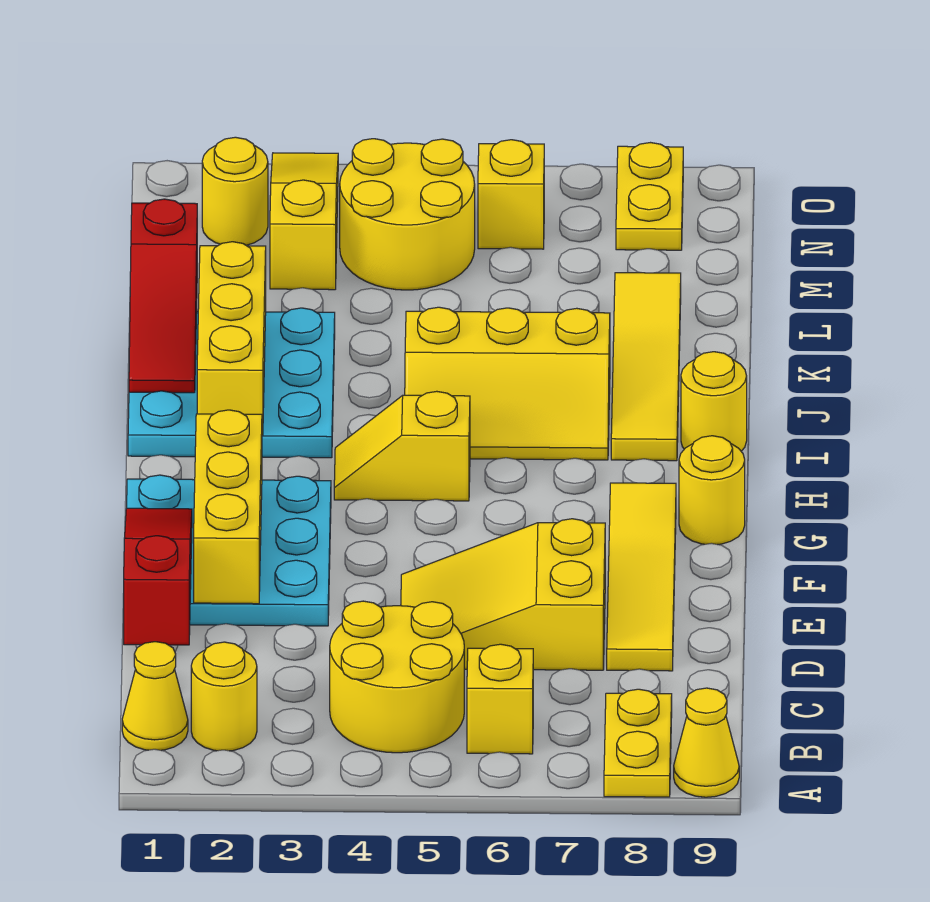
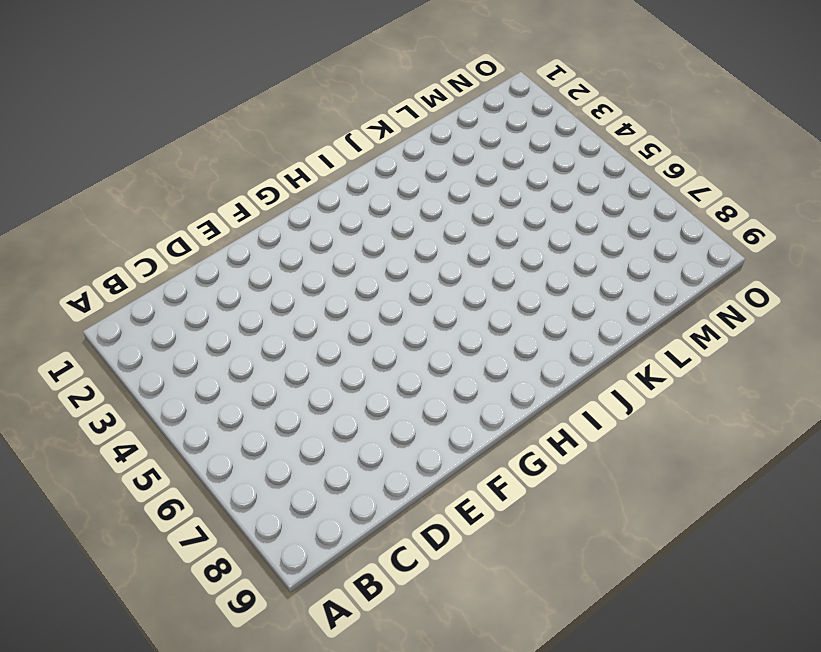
none -> yellow plate A8:B8 level 1
none -> yellow cone A9 level 1
none -> yellow cone B1 level 1

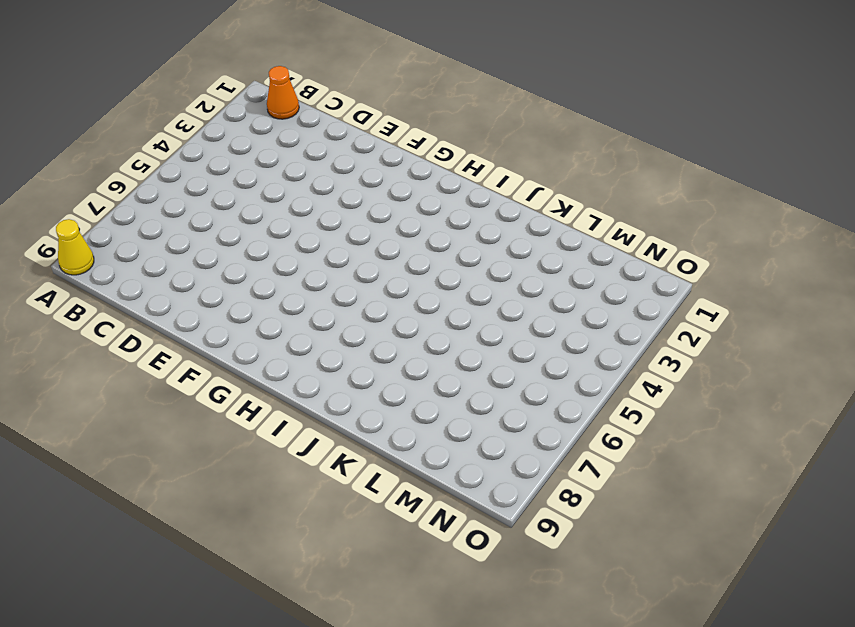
orange cone B1 level 1 -> yellow cone B1 level 1
none -> yellow plate A8:B8 level 1
none -> yellow round brick B2 level 1
none -> yellow round brick B4:C5 level 1

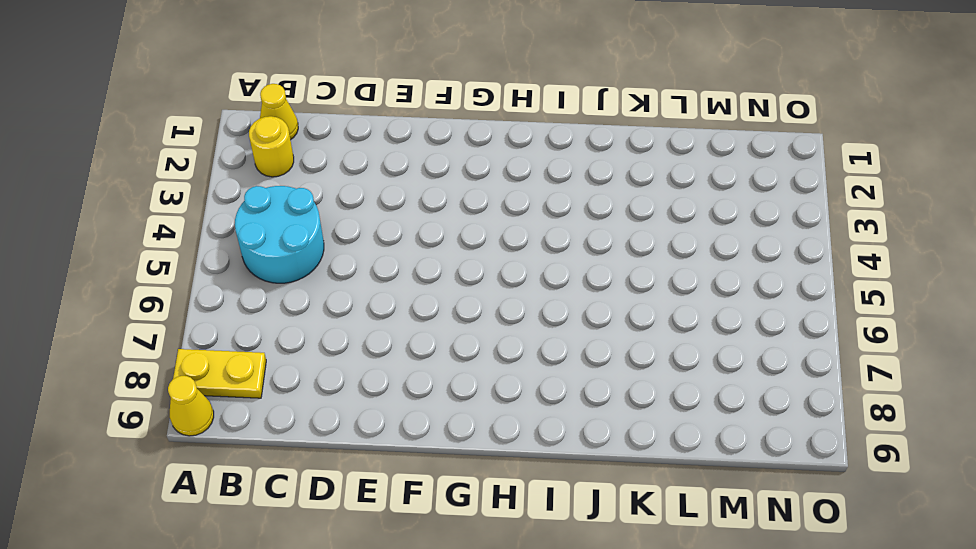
cyan round brick B4:C5 level 1 -> yellow round brick B4:C5 level 1
none -> yellow brick B6 level 1
none -> yellow slope D5:E7 level 1 top 7
none -> yellow tile D8:G8 level 1

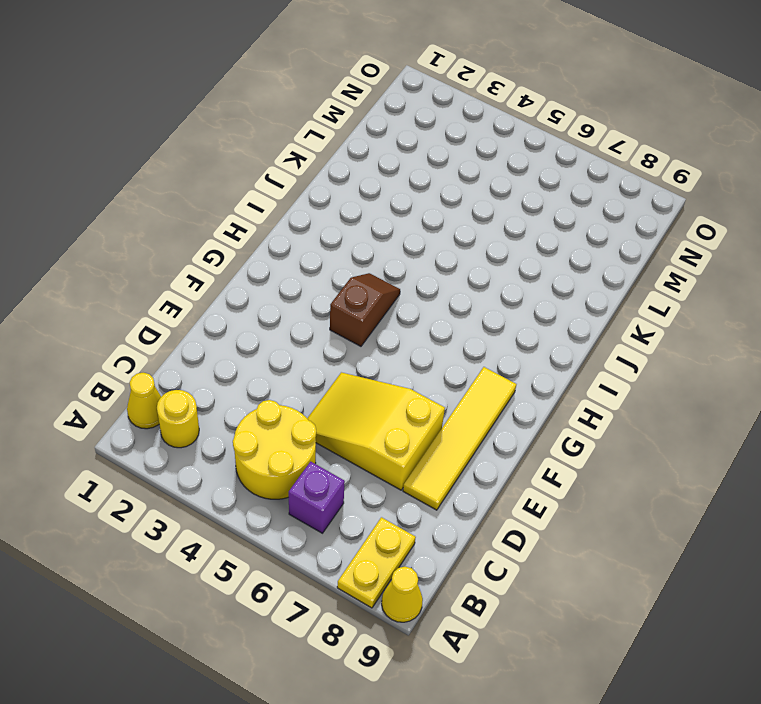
purple brick B6 level 1 -> yellow brick B6 level 1
brown slope G4:H4 level 1 top G -> yellow slope H4:H5 level 1 top 5
none -> cyan plate E1:G3 level 1
none -> yellow round brick G9 level 1
none -> cyan plate I1:K3 level 1

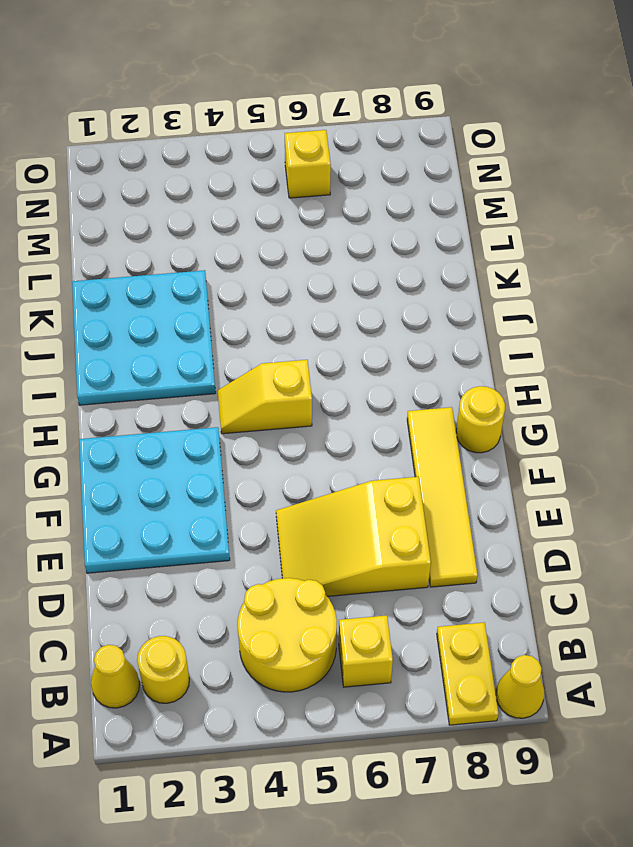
none -> yellow slope I5:J7 level 1 top J
none -> yellow tile I8:L8 level 1
none -> yellow round brick I9 level 1

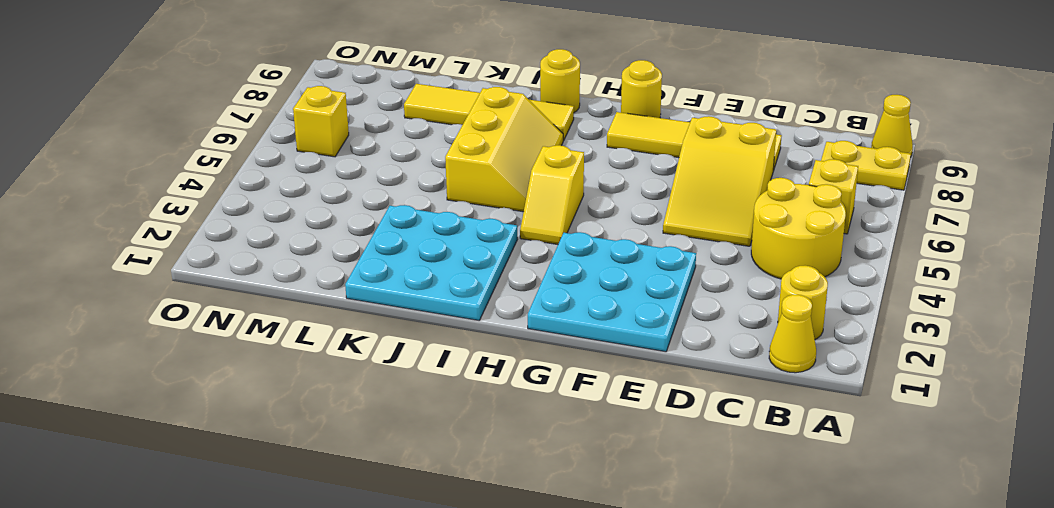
none -> yellow slope M3:O3 level 1 top M
none -> yellow round brick M4:N5 level 1
none -> yellow round brick N2 level 1

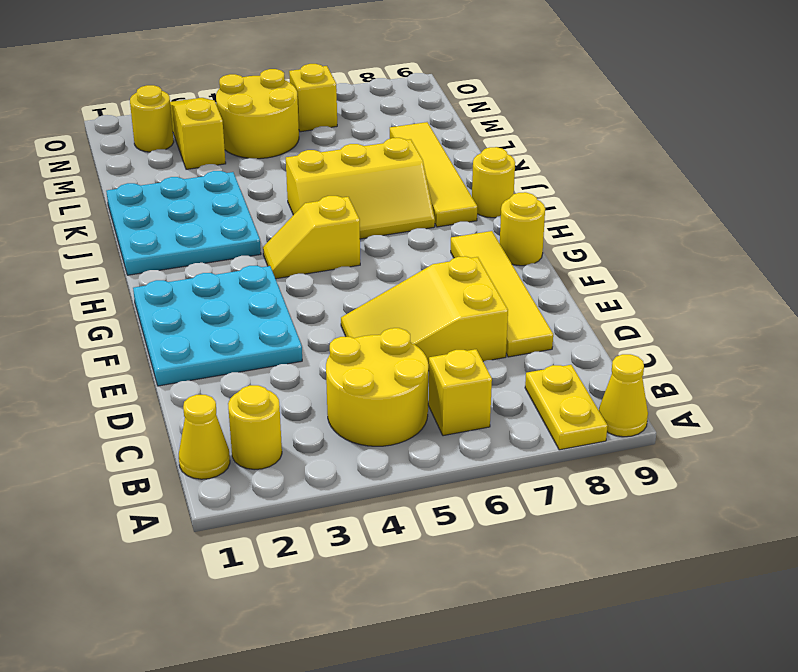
none -> yellow plate N8:O8 level 1
none -> red slope D1:F1 level 2 top D
none -> yellow brick E2:G2 level 2

